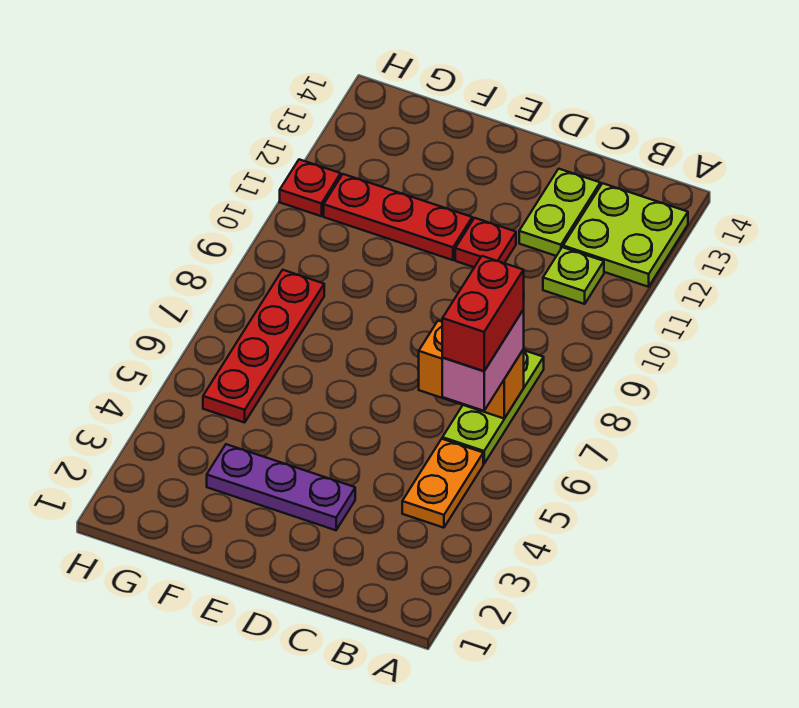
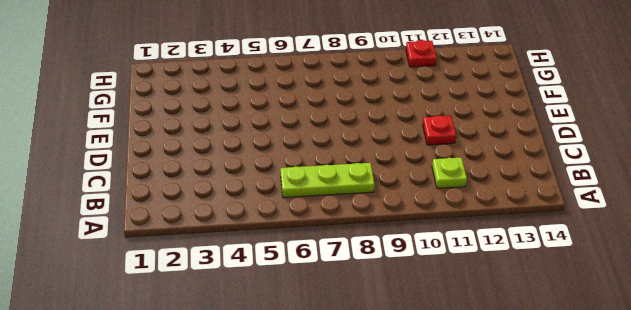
none -> lime plate A12:B13 level 1
none -> orange plate B4:B5 level 1
none -> lime plate C12:C13 level 1

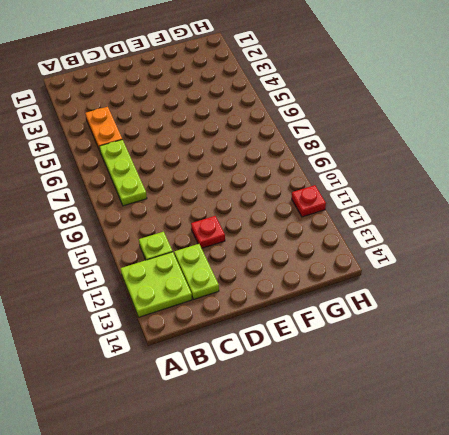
none -> purple plate D3:F3 level 1
none -> red plate E11:G11 level 1
none -> red plate G5:G8 level 1

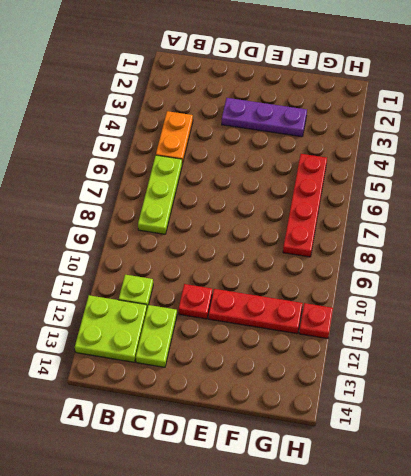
none -> orange brick B7:C7 level 2
none -> pink brick B6:B7 level 3
none -> red brick B6:B7 level 4

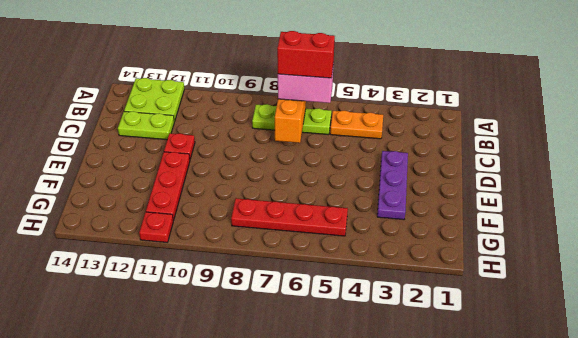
none -> lime plate B11 level 1

